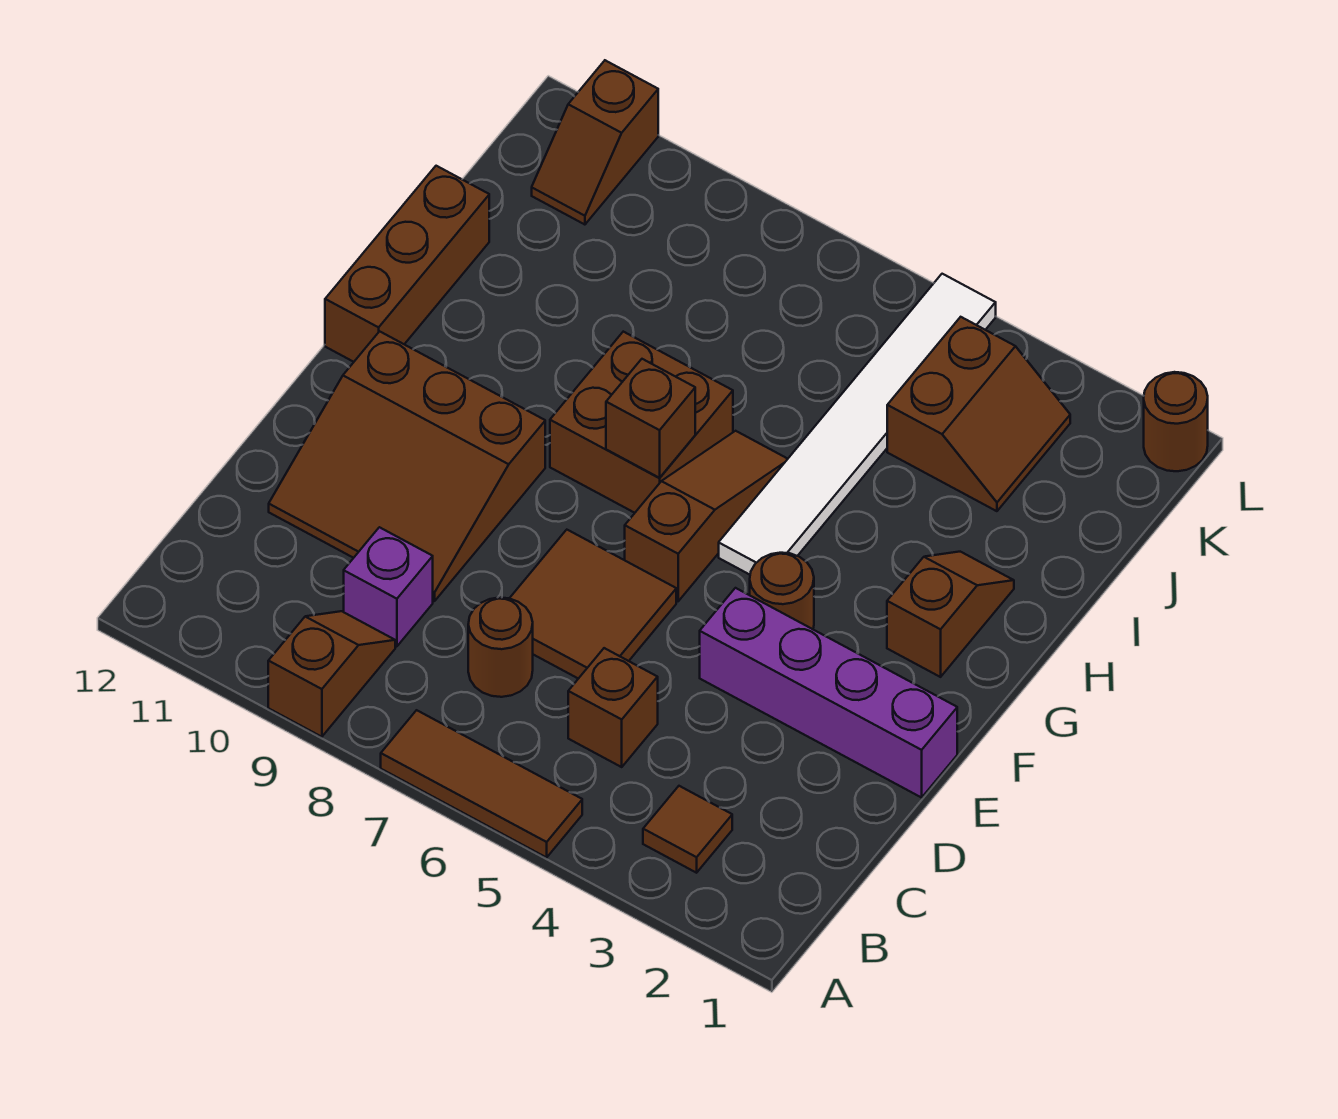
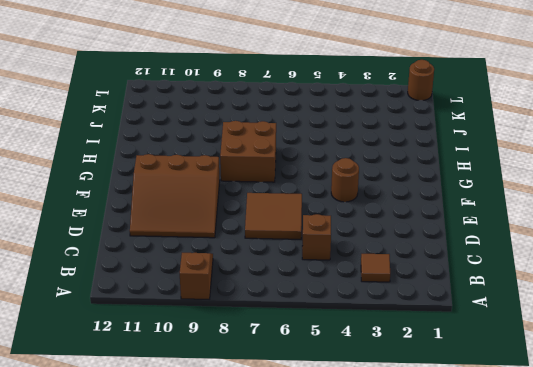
none -> brown tile A5:A7 level 1
none -> brown round brick C7 level 1
none -> purple brick C9 level 1

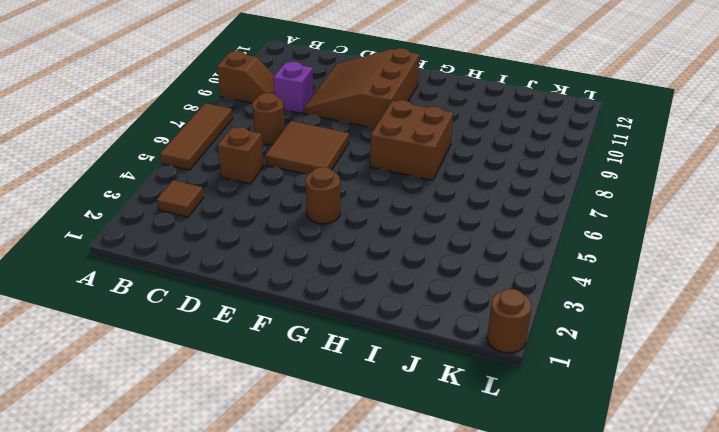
none -> purple brick E1:E4 level 1
none -> brown slope F6:H6 level 1 top F
none -> brown slope G2:H2 level 1 top G

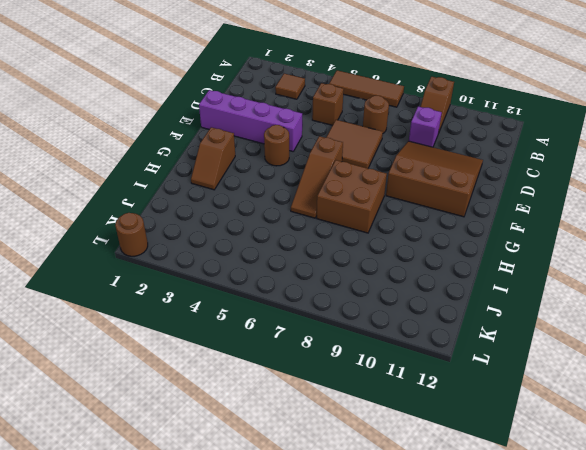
none -> white tile G5:L5 level 1
none -> brown brick G12:I12 level 1
none -> brown slope J3:K4 level 1 top 4

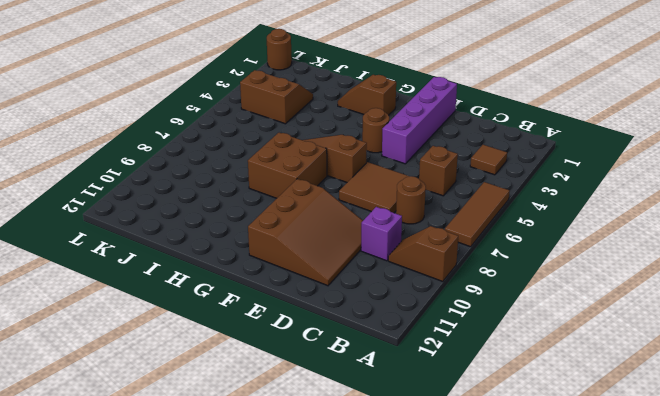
none -> white tile G5:L5 level 1
none -> brown brick G12:I12 level 1
none -> brown slope K11:L11 level 1 top L

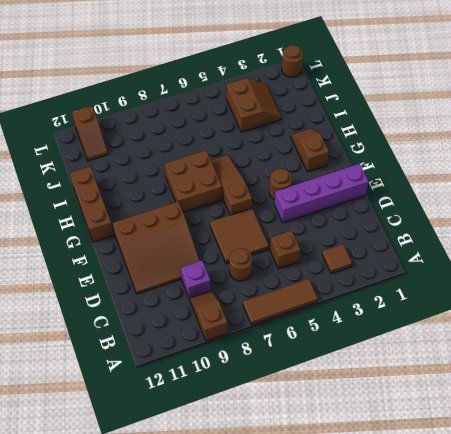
none -> white tile G5:L5 level 1
none -> brown brick G7 level 2

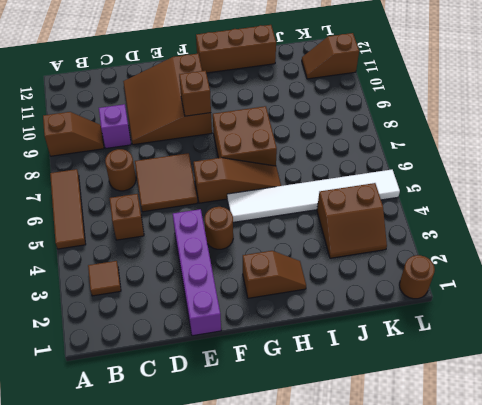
brown brick F9 level 2 -> brown brick G7 level 2

